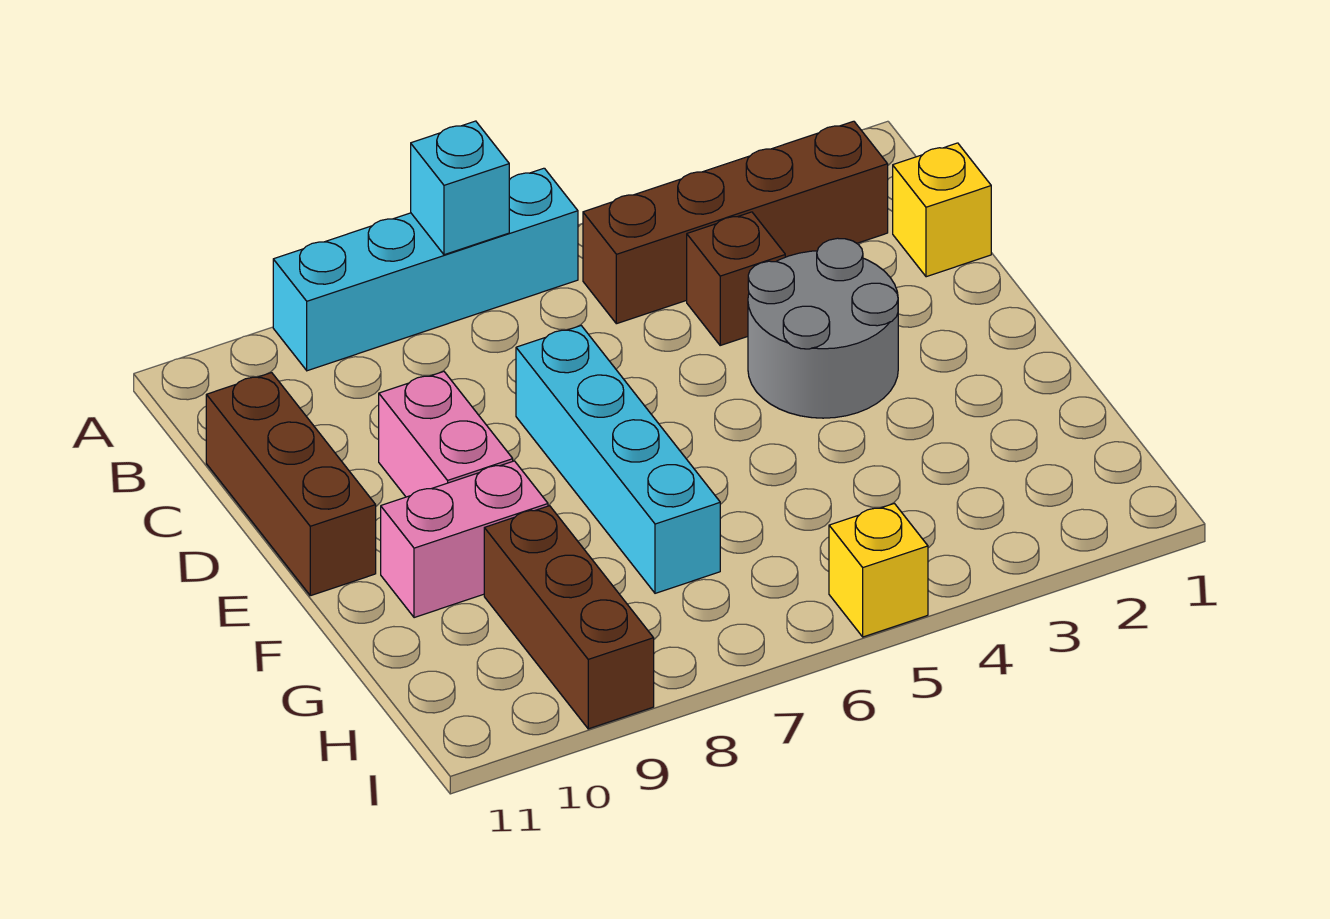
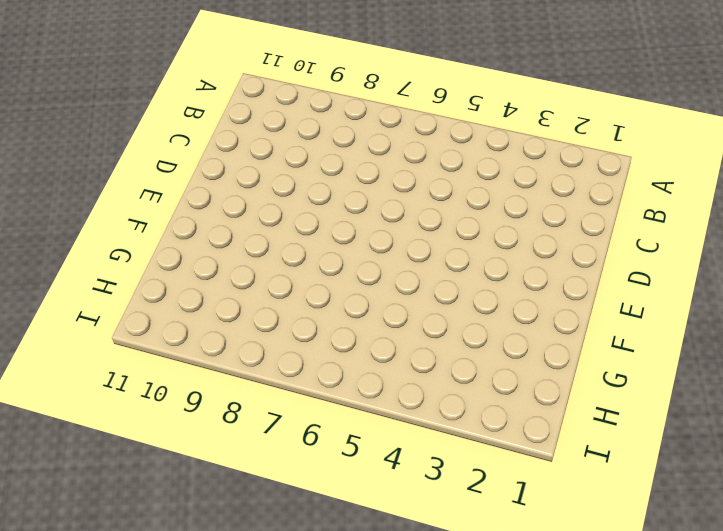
none -> cyan brick A6:A9 level 1
none -> brown brick B2:B5 level 1
none -> yellow brick C1 level 1

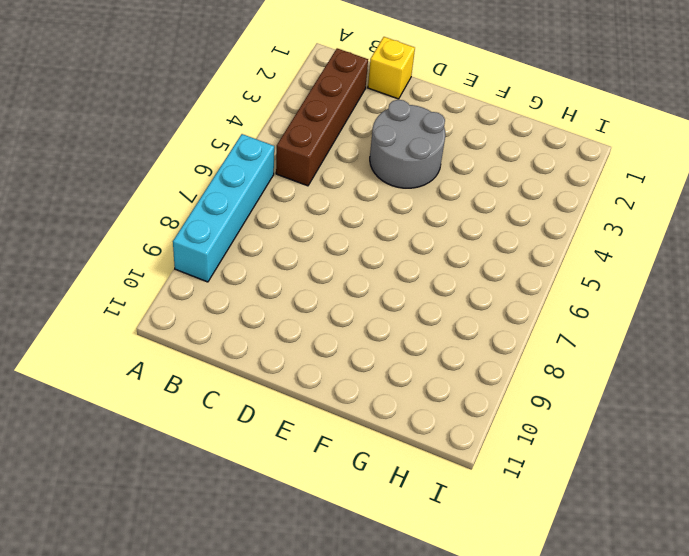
none -> brown brick C4 level 1
none -> brown brick C11:E11 level 1
none -> cyan brick D7:G7 level 1

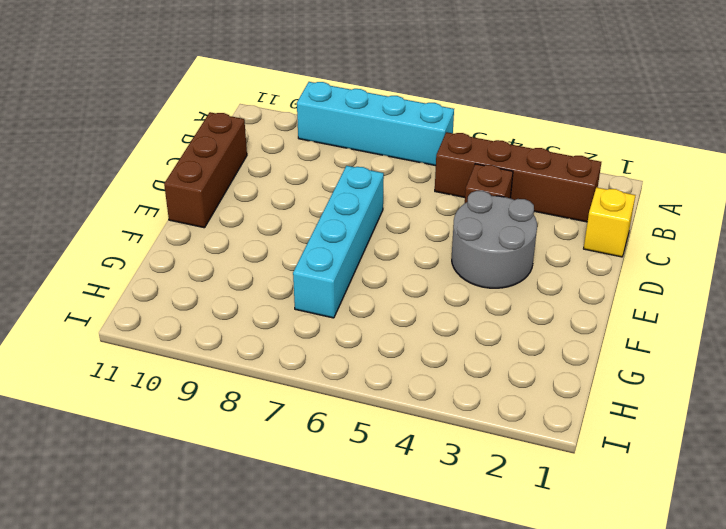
none -> pink brick D9:E9 level 1
none -> pink brick F9:F10 level 1
none -> brown brick G9:I9 level 1

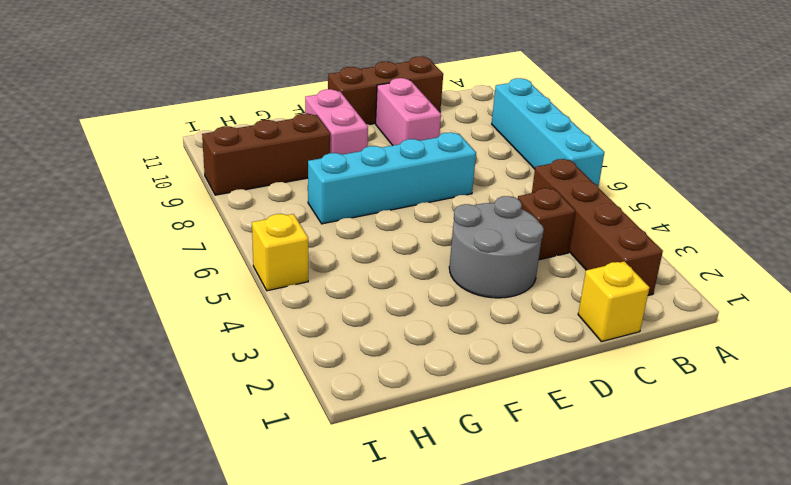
pink brick D9:D10 level 1 -> pink brick D9:E9 level 1
none -> cyan brick A7 level 2

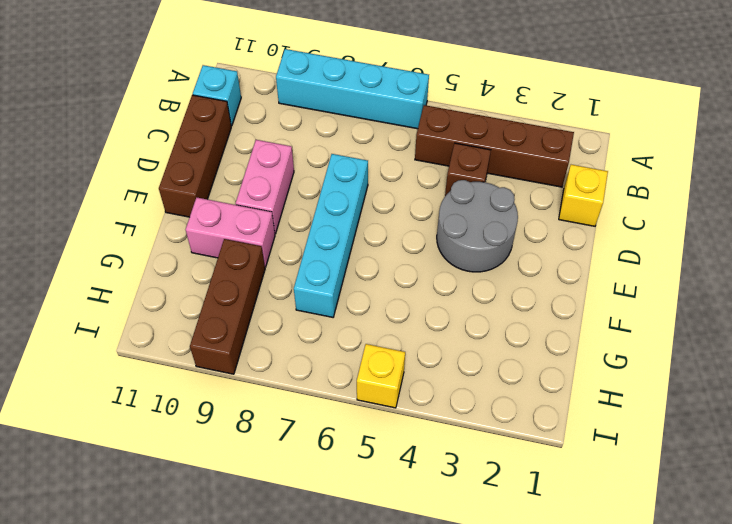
cyan brick B11 level 1 -> cyan brick A7 level 2

